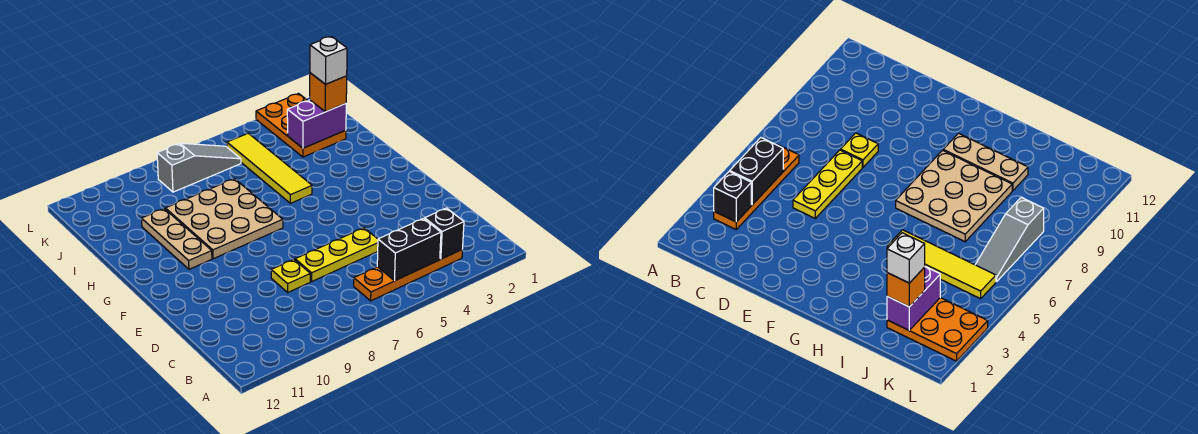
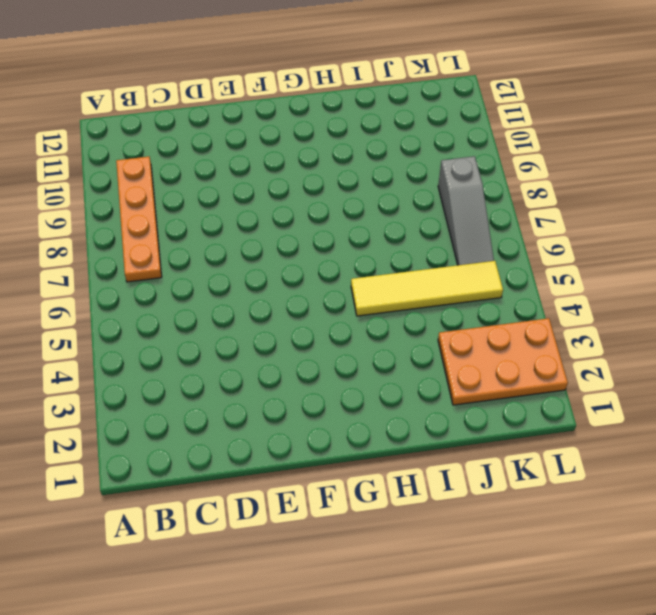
orange plate B7:B10 level 1 -> orange plate B3:B6 level 1
none -> yellow plate D5:D7 level 1
none -> yellow plate D8 level 1
none -> tan plate G7:I9 level 1

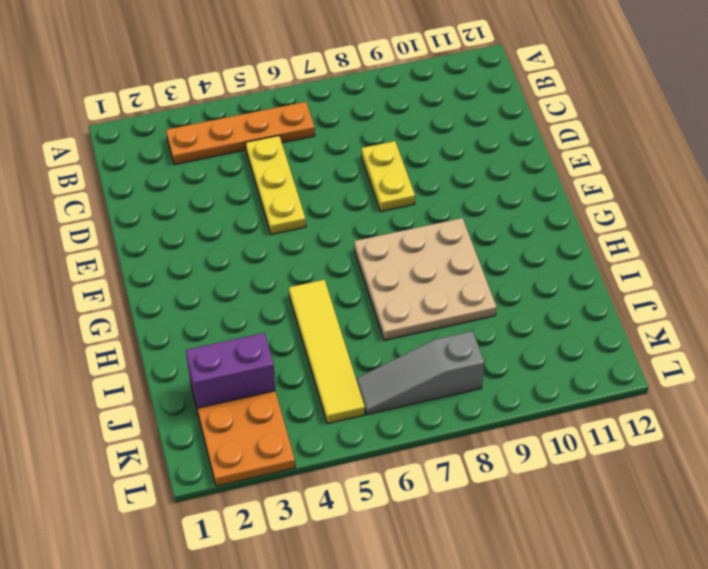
yellow plate C5:E5 level 1 -> yellow plate D5:D7 level 1
yellow plate D8:E8 level 1 -> yellow plate D8 level 1
none -> tan plate G10:I10 level 1
none -> black brick B3 level 2
none -> black brick B4:B5 level 2

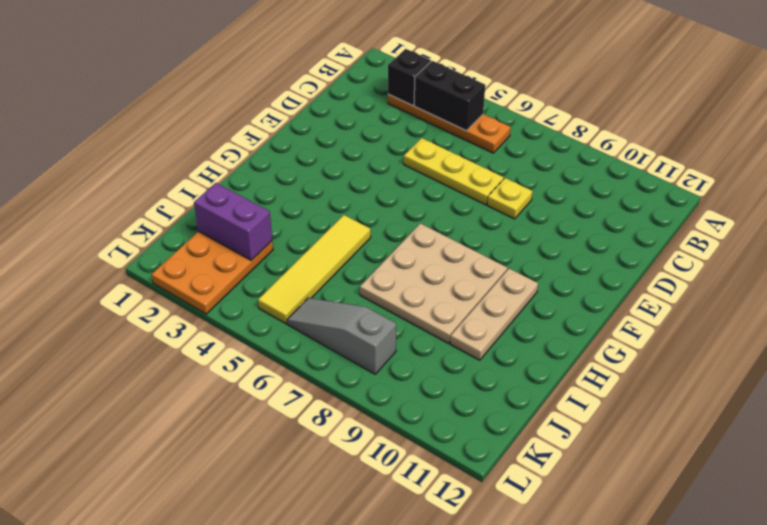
none -> orange brick J2 level 3
none -> white brick J2 level 4

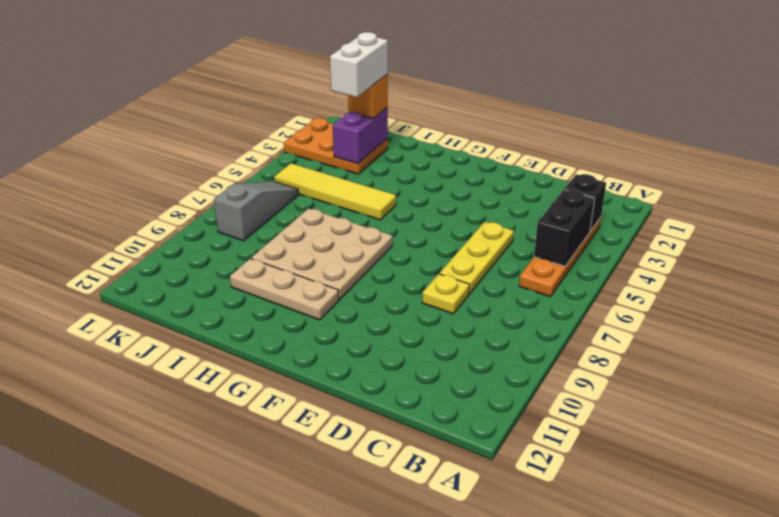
white brick J2:J3 level 4 -> white brick J2 level 4

